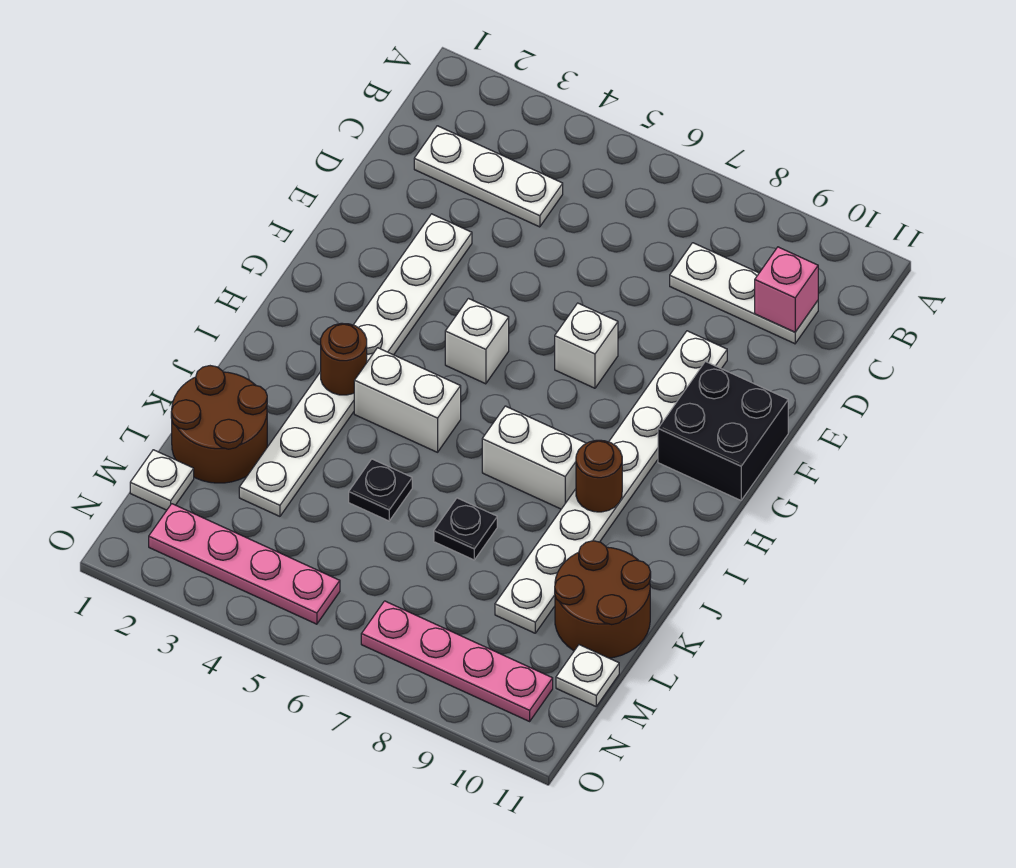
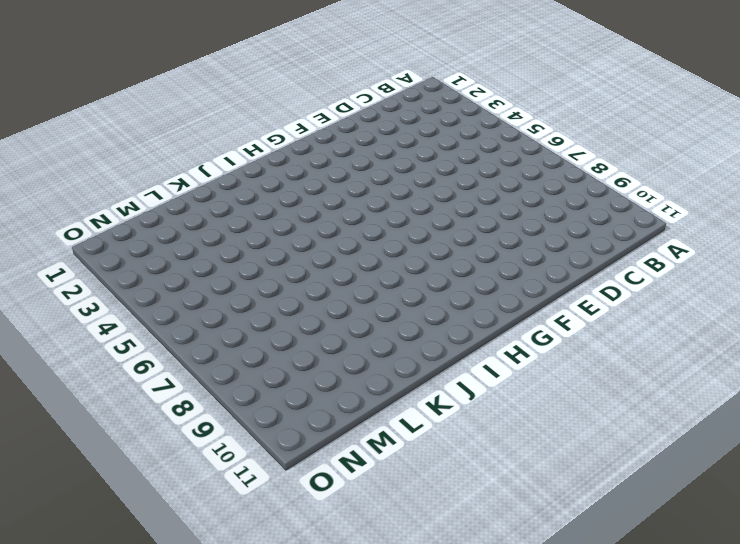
none -> white plate C2:C4 level 1
none -> white plate C8:C10 level 1
none -> white plate E3:L3 level 1

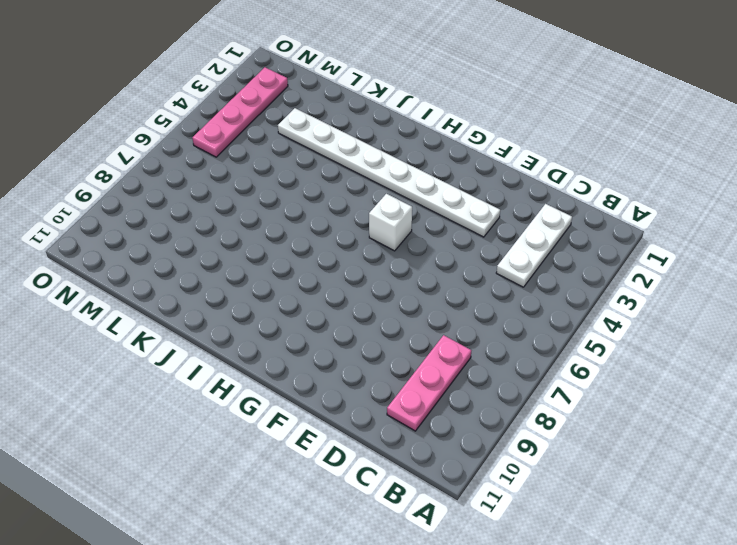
pink plate C8:C10 level 1 -> white plate C8:C10 level 1
none -> white plate E9:L9 level 1
none -> white brick F7 level 1
none -> black brick F10:G11 level 1

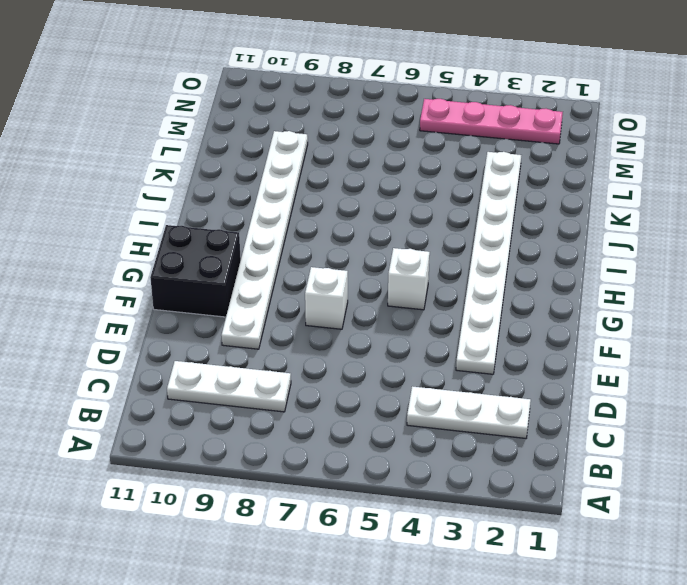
none -> white brick I4:I5 level 1
none -> white brick I7:I8 level 1
none -> brown round brick K1:L2 level 1

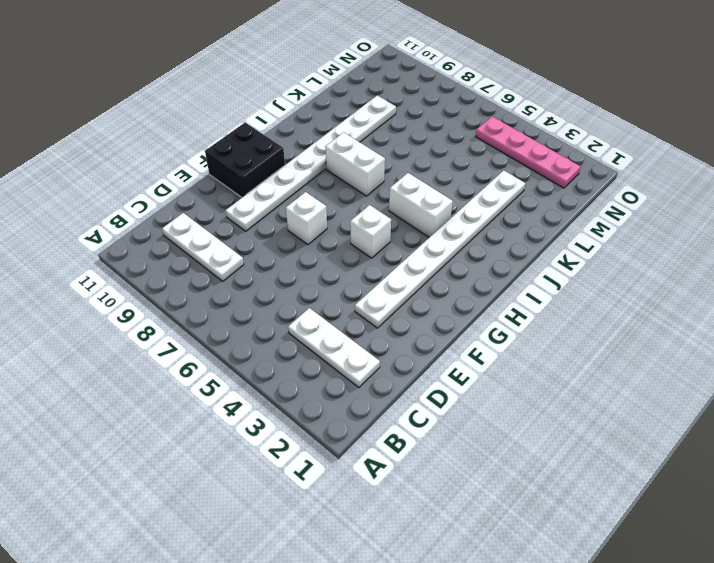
none -> brown round brick K1:L2 level 1
none -> black plate K5 level 1
none -> black plate K7 level 1

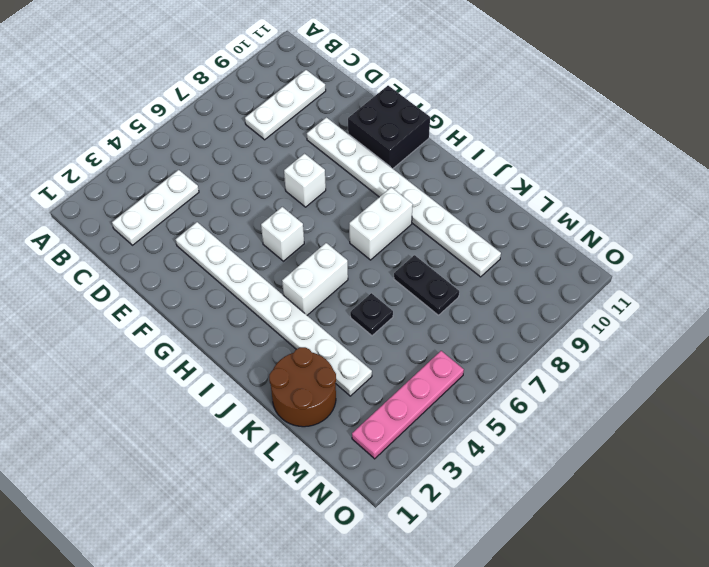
black plate K7:L7 level 1 -> black plate K7 level 1
none -> brown round brick K10:L11 level 1
none -> white plate M1 level 1
none -> white plate M11 level 1

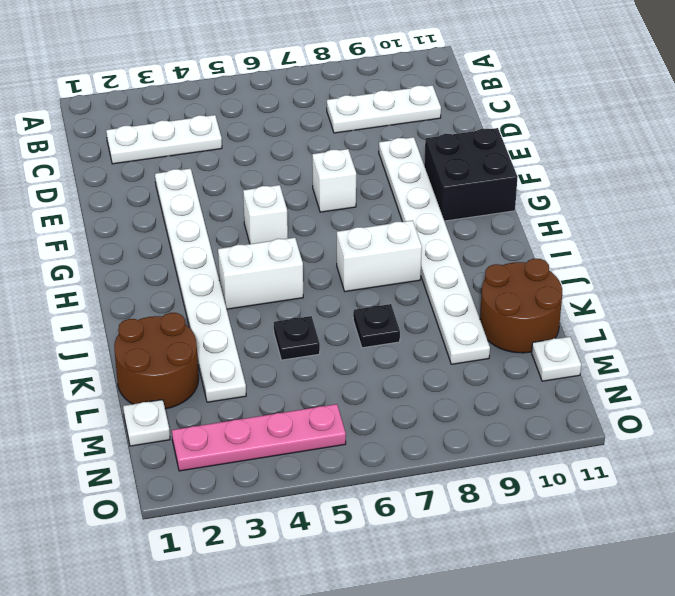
none -> pink plate N7:N10 level 1
none -> pink brick C10 level 2
none -> brown round brick I3 level 2

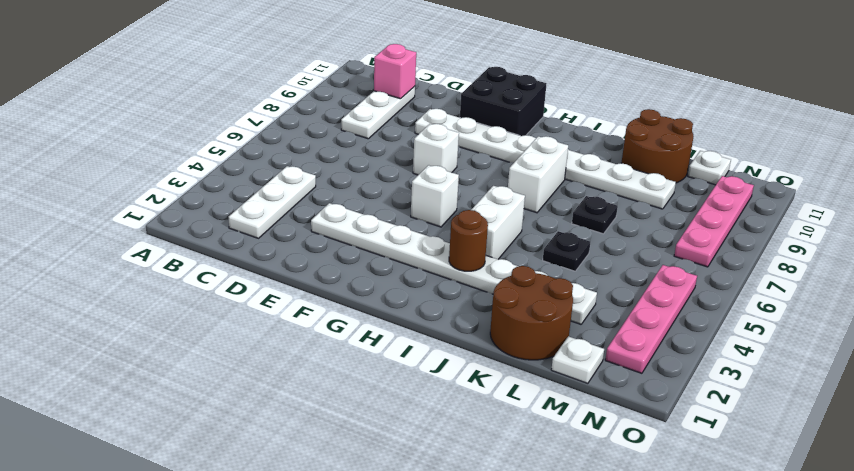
none -> brown round brick I9 level 2

